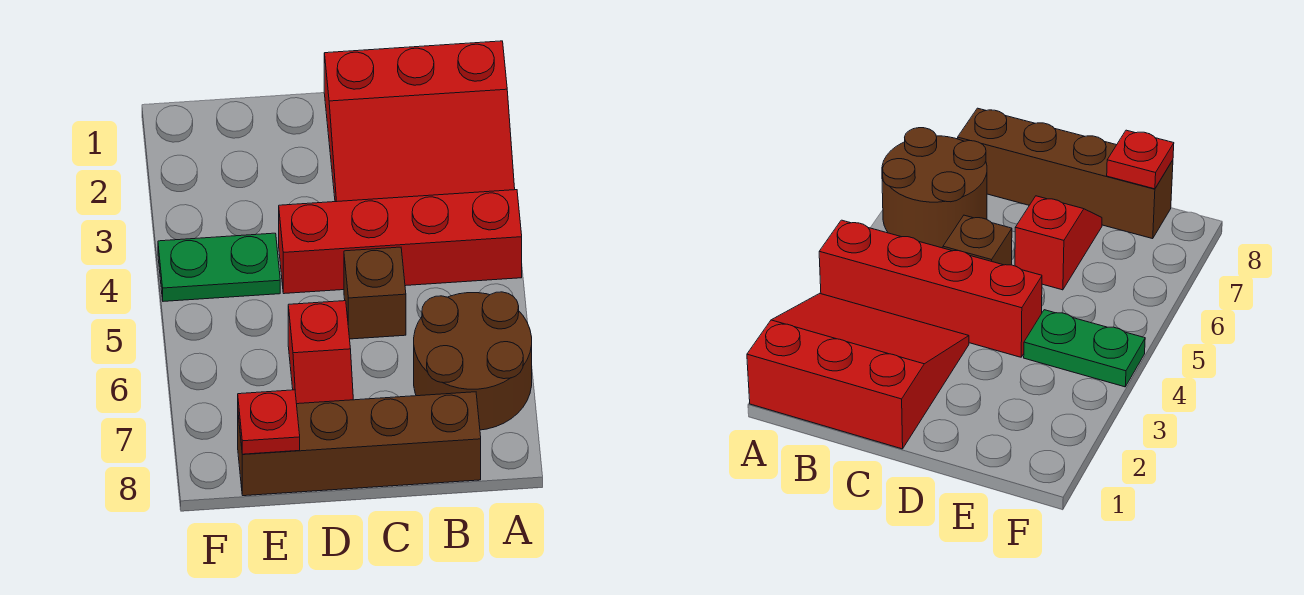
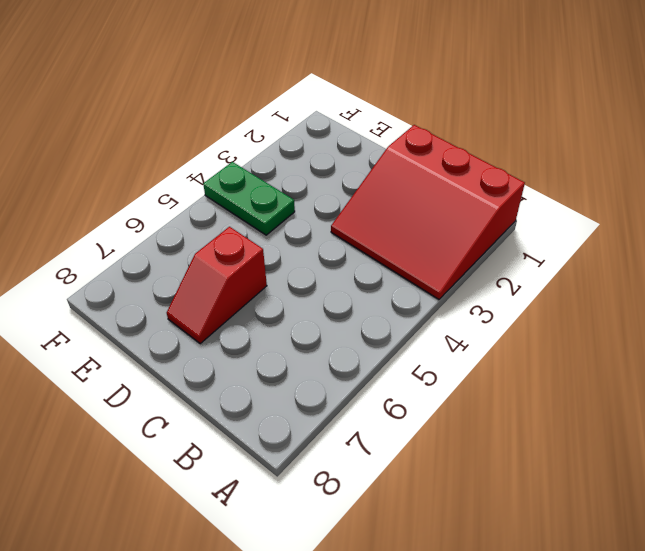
none -> red brick A4:D4 level 1
none -> brown round brick A6:B7 level 1

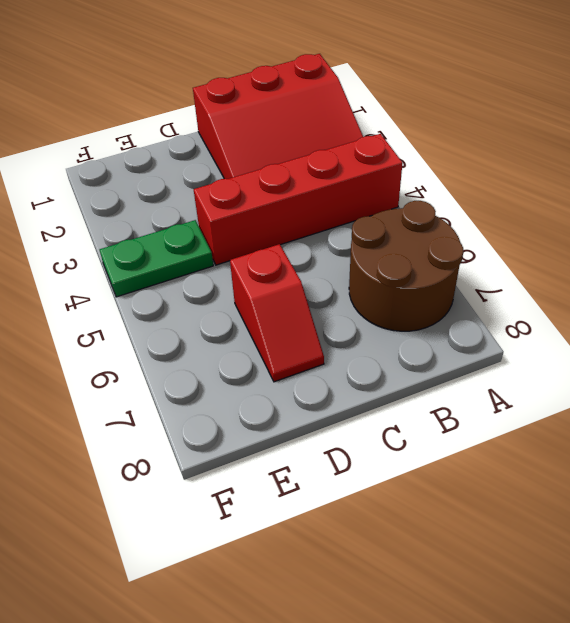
none -> brown brick B8:E8 level 1
none -> brown brick C5 level 1

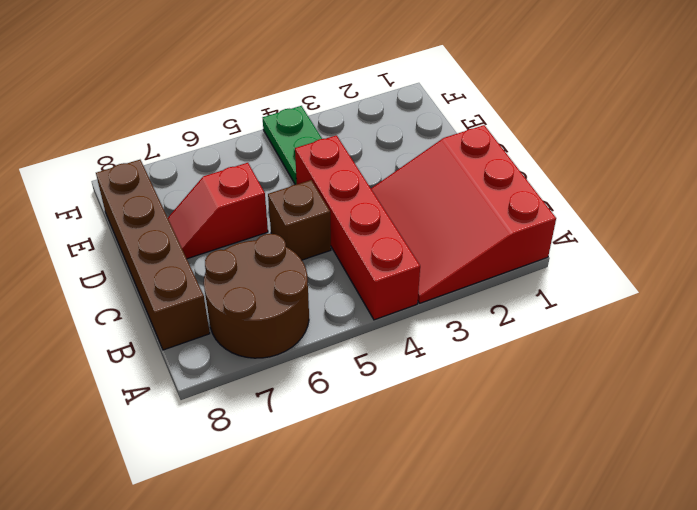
none -> red plate E8 level 2

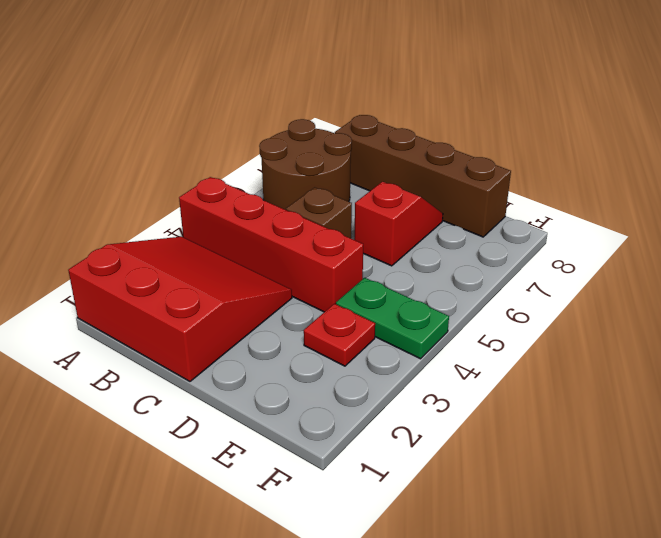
red plate E3 level 1 -> red plate E8 level 2

